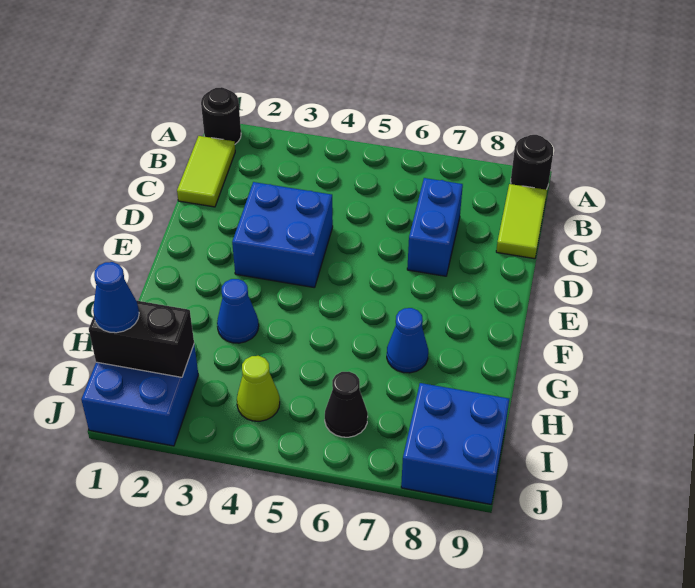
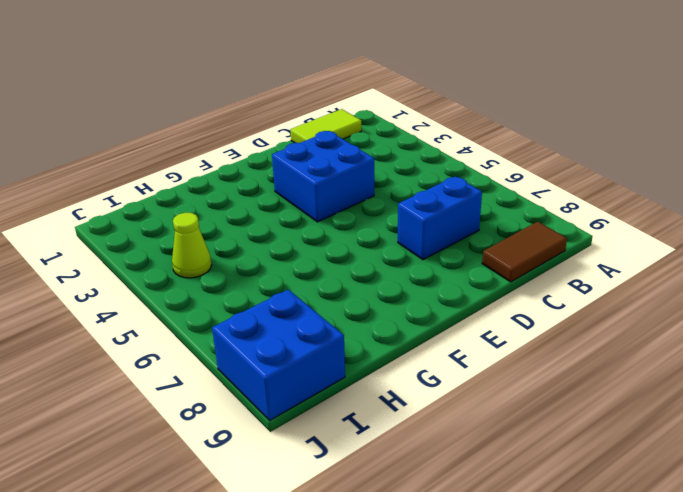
brown tile B9:C9 level 1 -> lime tile B9:C9 level 1
none -> black round brick A1 level 1
none -> black round brick A9 level 1
none -> blue cone G3 level 1

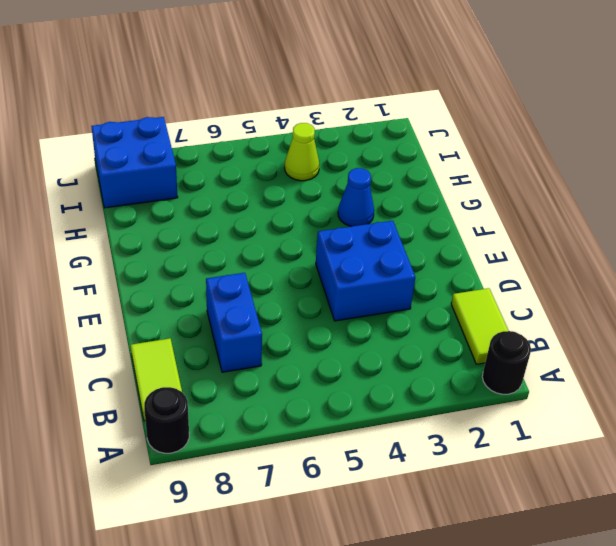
none -> blue cone G7 level 1
none -> blue brick I1:J2 level 1
none -> black cone I6 level 1

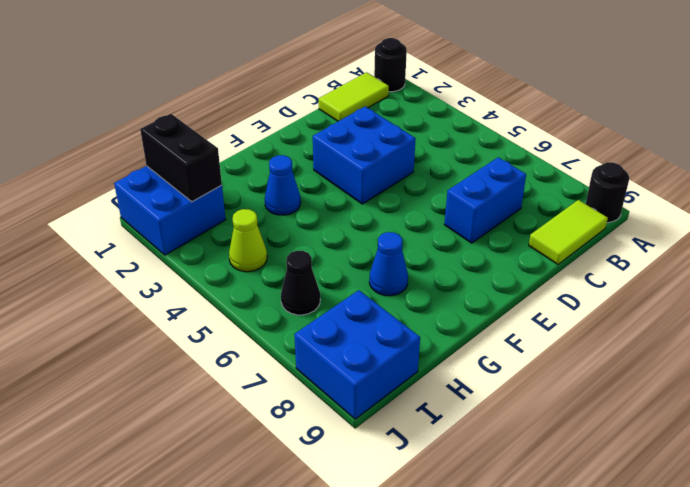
none -> blue cone I1 level 3

